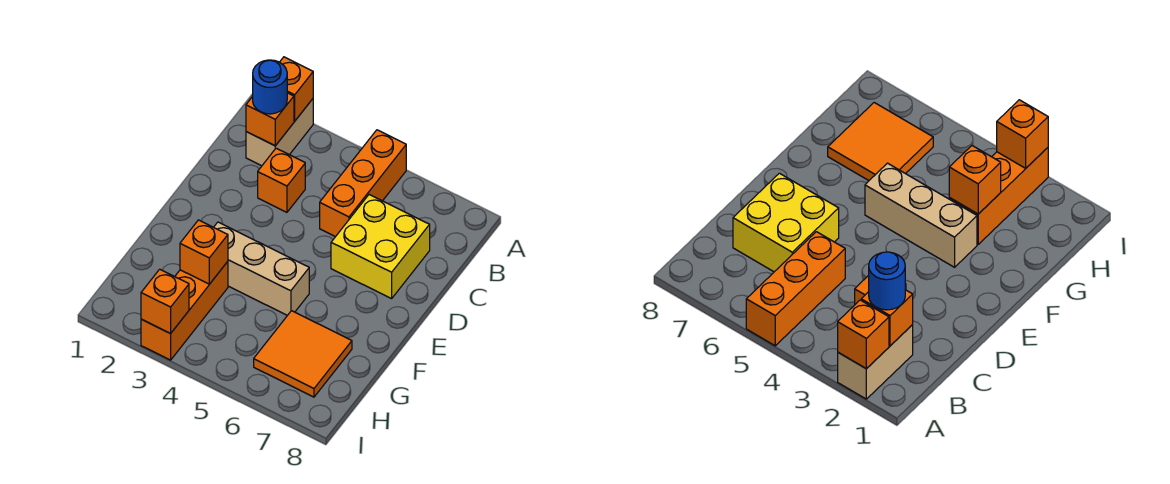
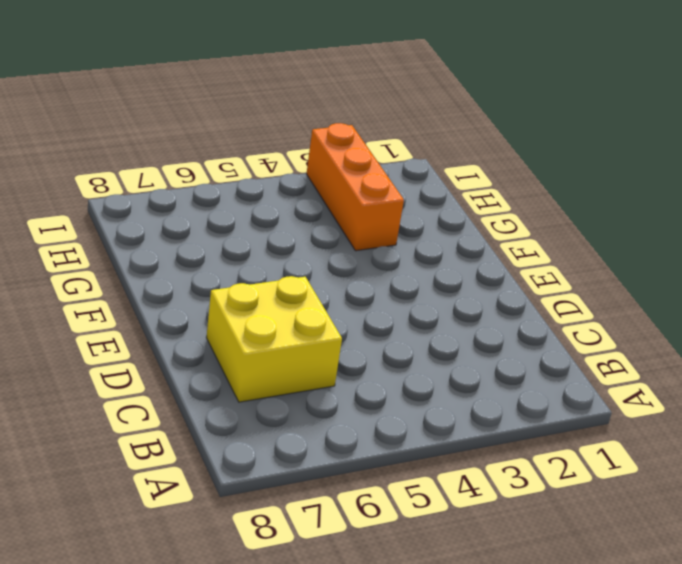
none -> tan brick A2:B2 level 1
none -> orange brick A5:C5 level 1
none -> orange brick C3 level 1

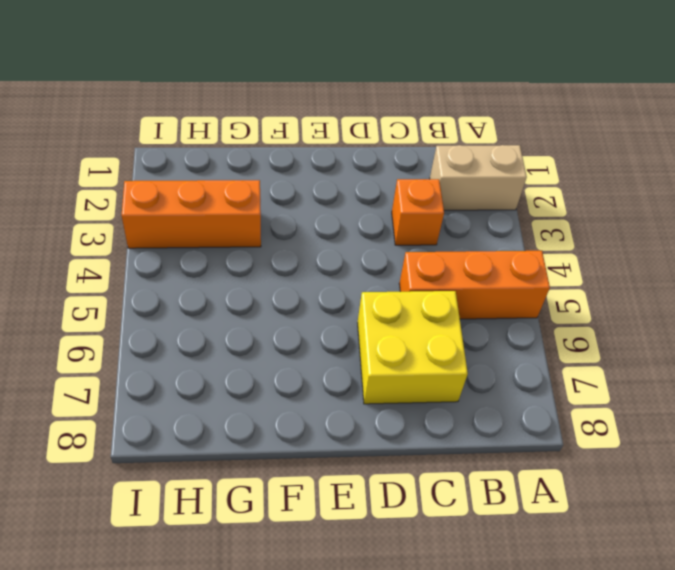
none -> tan brick F3:F5 level 1
none -> orange tile G6:H7 level 1
none -> orange brick A2 level 2

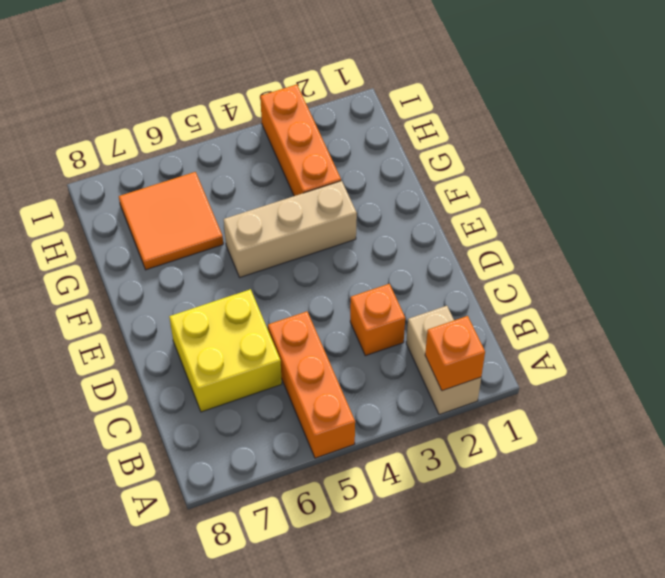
none -> orange brick B2 level 2
none -> orange brick G3 level 2
none -> orange brick I3 level 2

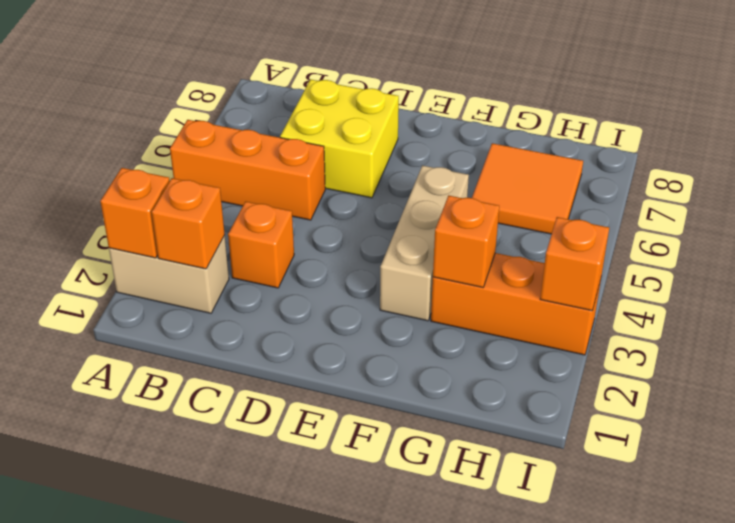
none -> blue round brick B2 level 3

